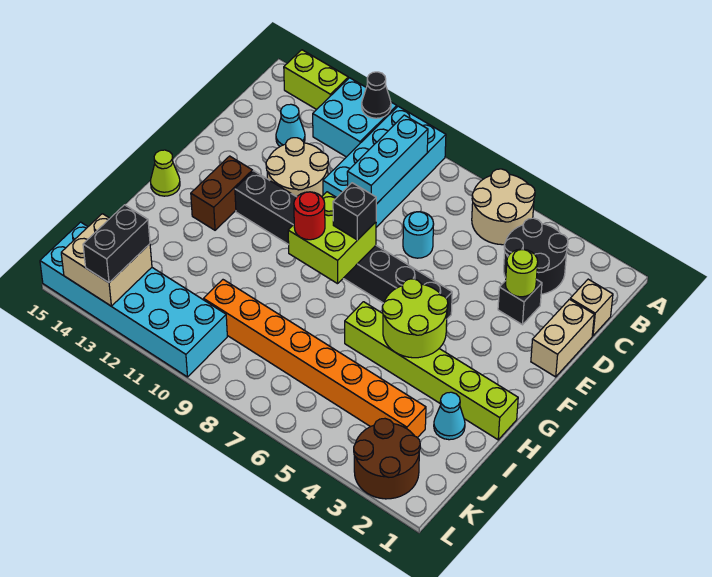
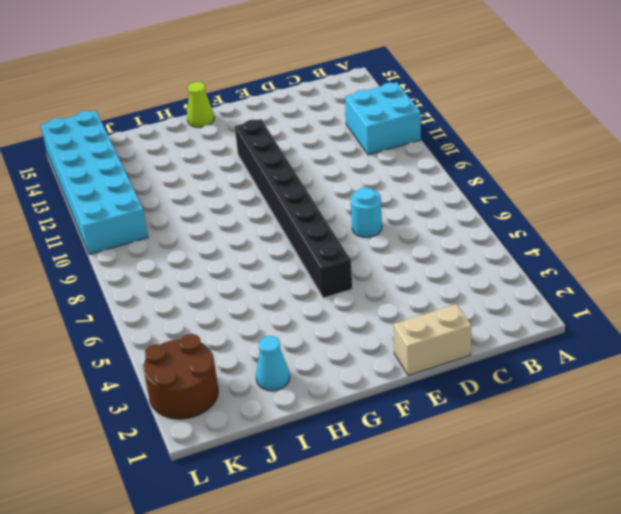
none -> tan round brick A5:B6 level 1
none -> cyan brick A9:D10 level 1
none -> lime brick A13:A14 level 1

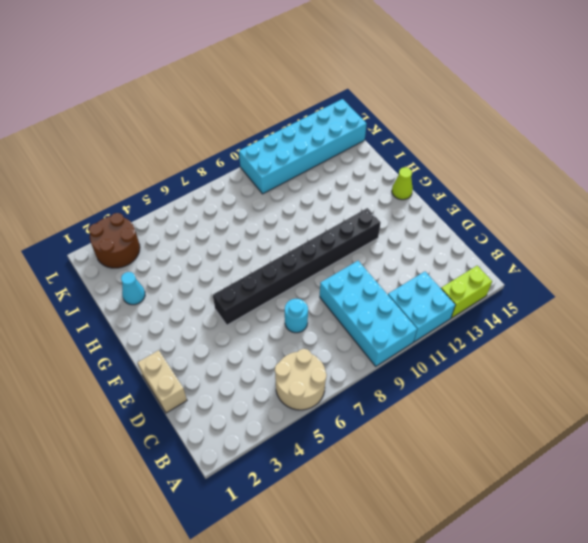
none -> black round brick B3:C4 level 1
none -> tan brick C1 level 1
none -> cyan cone C13 level 1

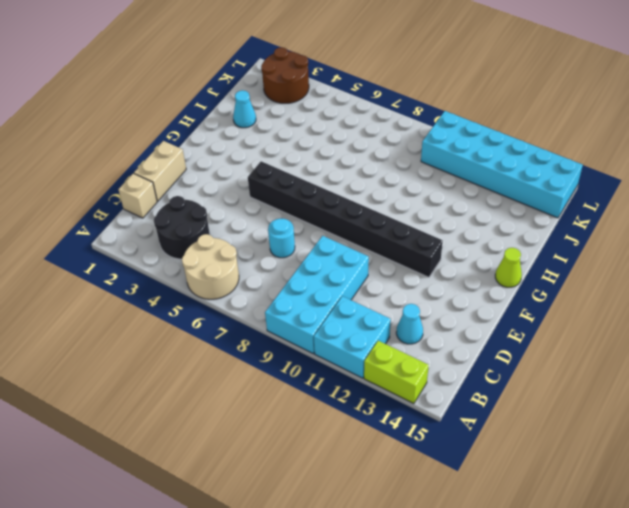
none -> black brick D3 level 1
none -> tan round brick D11:E12 level 1
none -> brown brick F13:G13 level 1

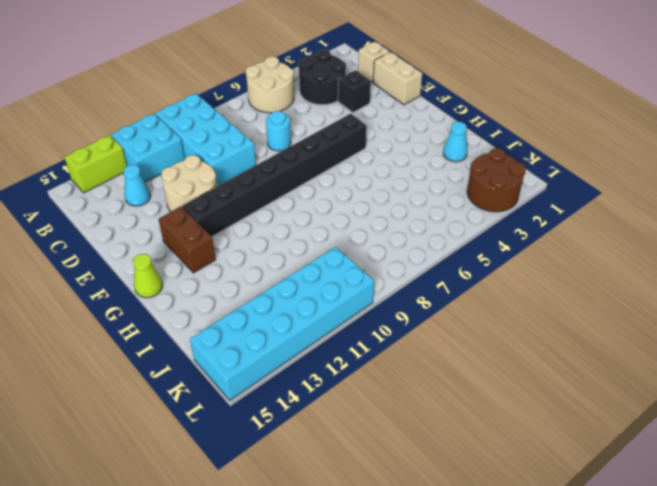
none -> lime brick H1:H6 level 1
none -> orange brick J3:J10 level 1
none -> black cone A11 level 2

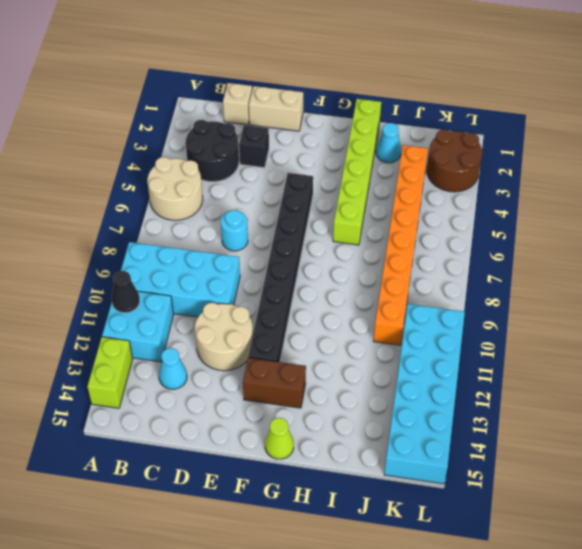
none -> cyan brick B9:D9 level 2
none -> lime round brick D3 level 2
none -> lime brick F8:G9 level 2

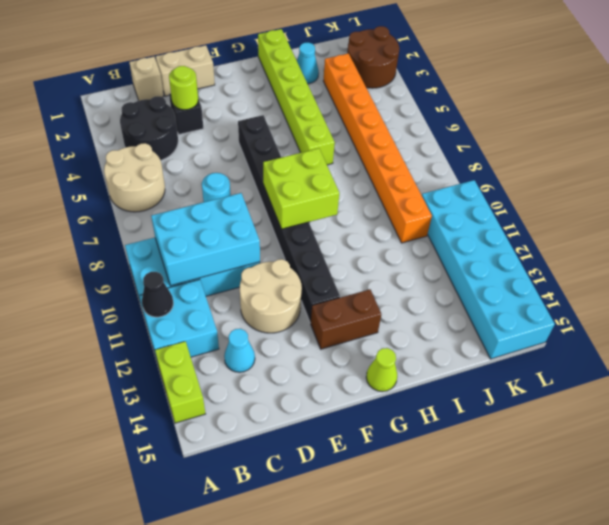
cyan brick B9:D10 level 2 -> cyan brick B9:D9 level 2
none -> lime round brick G4:H5 level 2
none -> tan brick K13:L14 level 2
none -> black brick F8 level 3

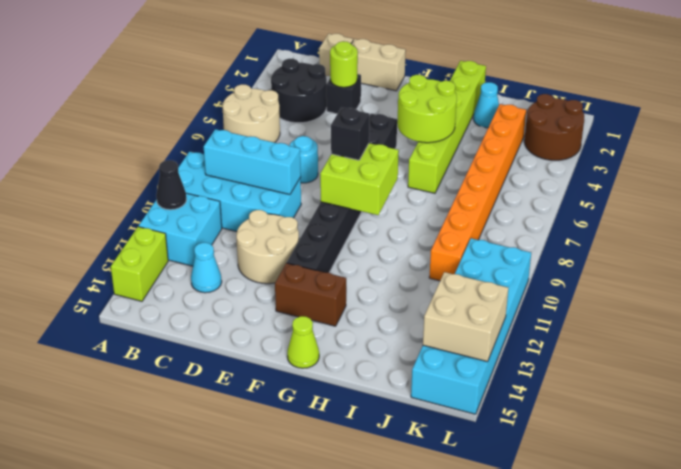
none -> red round brick G9 level 3
none -> black brick K13:L13 level 3

